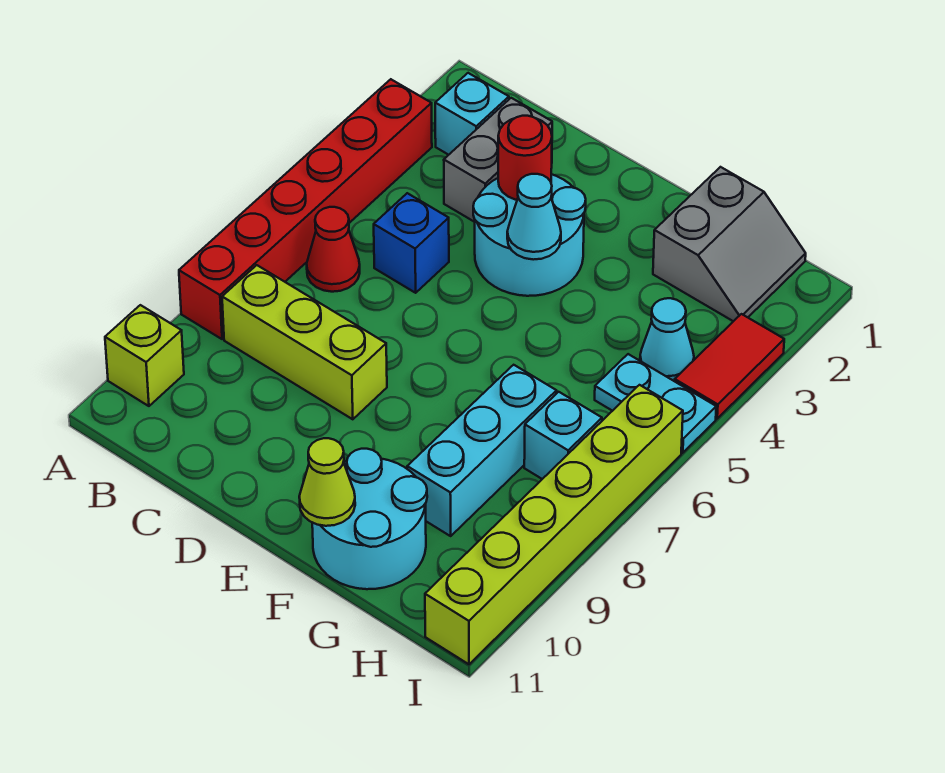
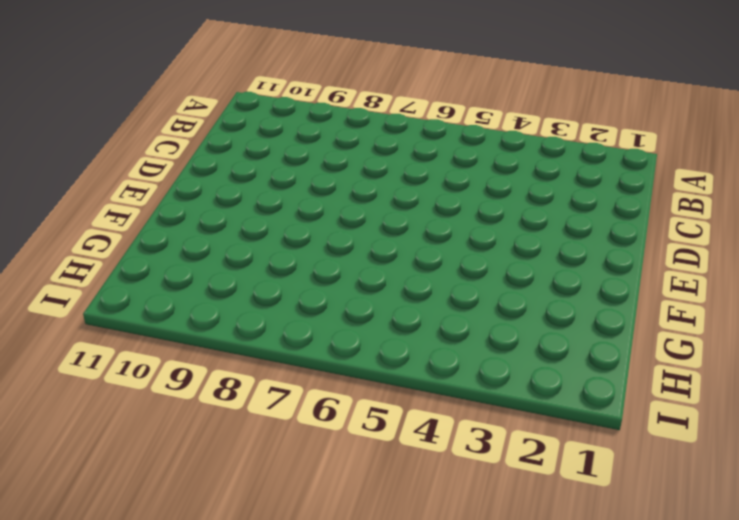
none -> red brick A3:A8 level 1
none -> lime brick A10 level 1
none -> cyan brick B2 level 1

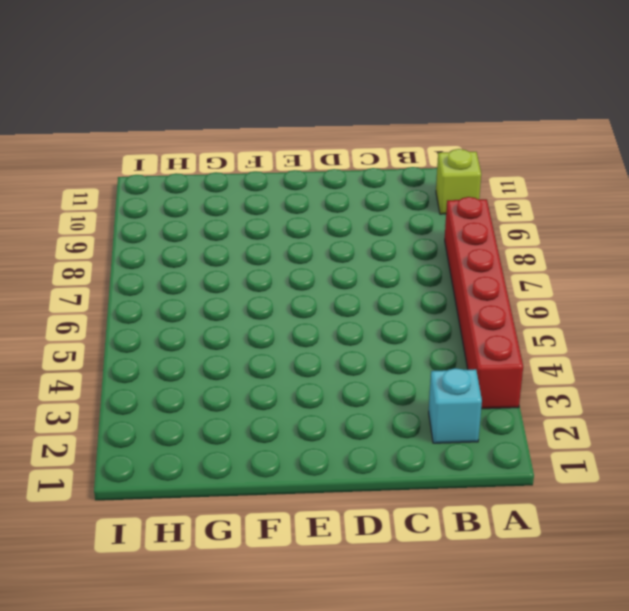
none -> red cone B6 level 1
none -> lime brick B8:D8 level 1
none -> grey brick C2:C3 level 1

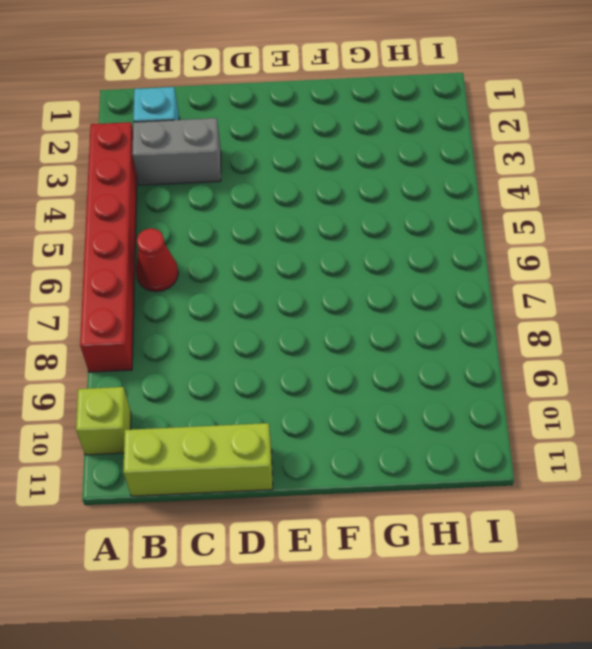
grey brick B3:C3 level 1 -> grey brick C2:C3 level 1
lime brick B11:D11 level 1 -> lime brick B8:D8 level 1
none -> blue brick C5 level 1
none -> cyan round brick D3:E4 level 1
none -> cyan round brick F10:G11 level 1

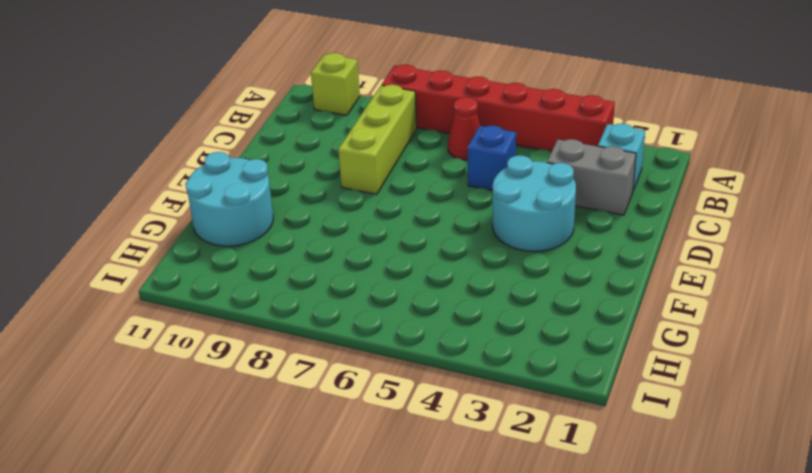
none -> grey slope G1:H2 level 1 top G
none -> cyan brick G7:G9 level 1
none -> cyan cone H4 level 1

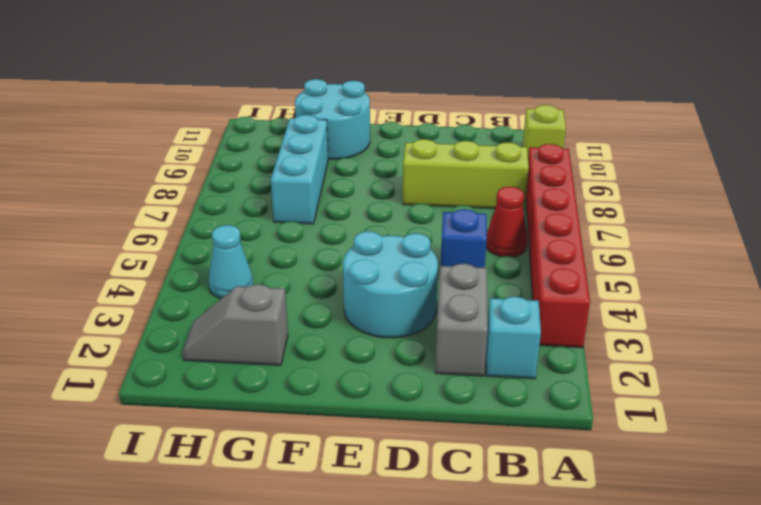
grey slope G2:H2 level 1 top G -> grey slope G1:H2 level 1 top G
none -> cyan plate H5:I5 level 1
none -> cyan brick H7 level 1
none -> red tile I3:I4 level 1

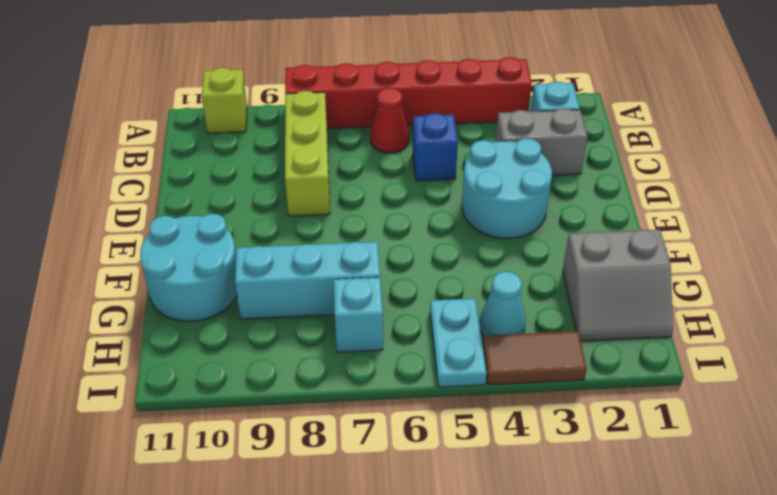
brown tile I3:I4 level 1 -> red tile I3:I4 level 1
none -> lime brick I6:I11 level 1
none -> red round brick D3 level 2
none -> cyan cone E4 level 2

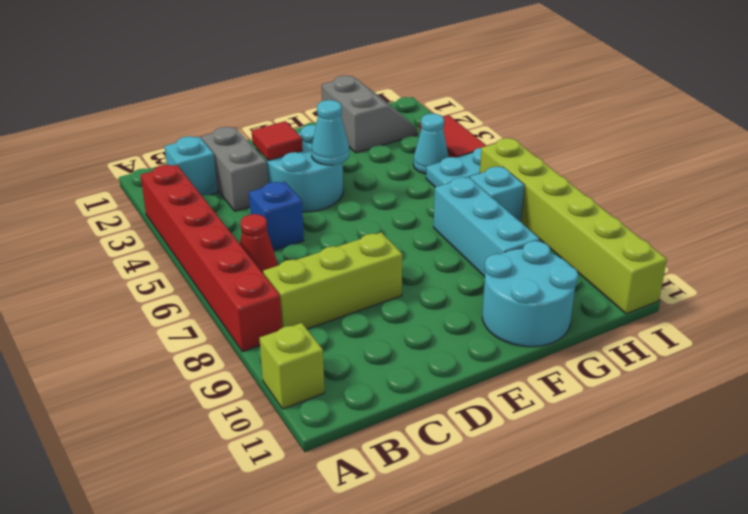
red tile D3 level 2 -> red round brick D3 level 2
none -> lime cone F11 level 2

